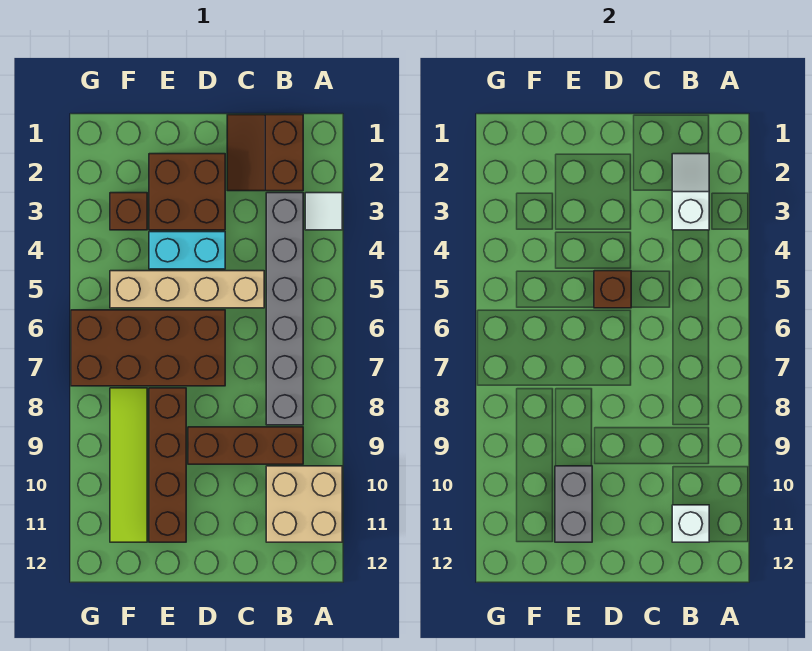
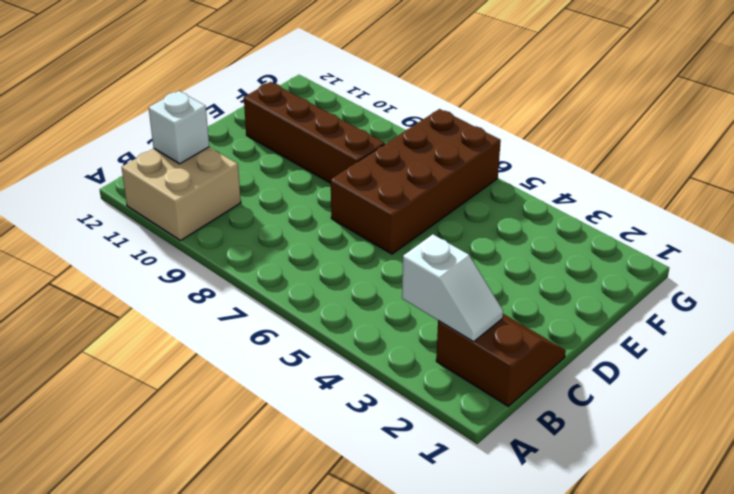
none -> white tile A3 level 1
none -> grey brick B3:B8 level 1
none -> brown brick B9:D9 level 1

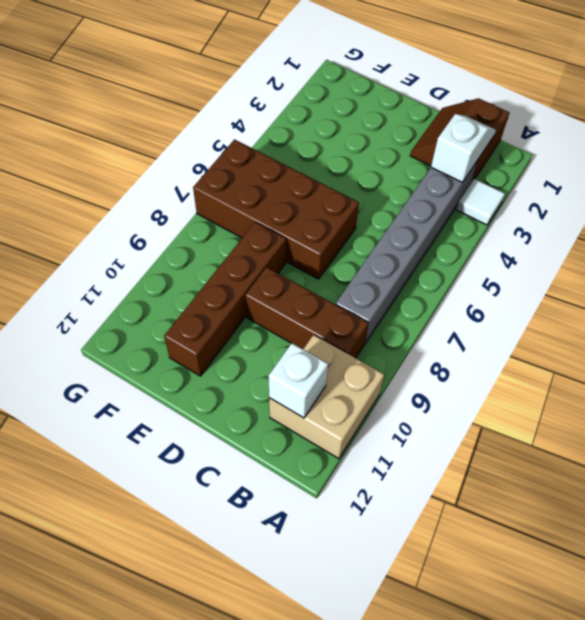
none -> tan brick C5:F5 level 1
none -> brown brick D2:E3 level 1
none -> cyan brick D4:E4 level 1

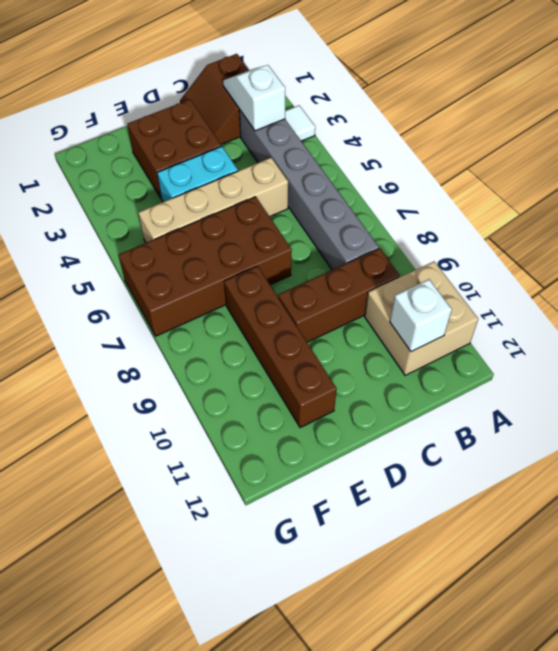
none -> brown brick F3 level 1
none -> lime tile F8:F11 level 1
none -> brown brick D5 level 2

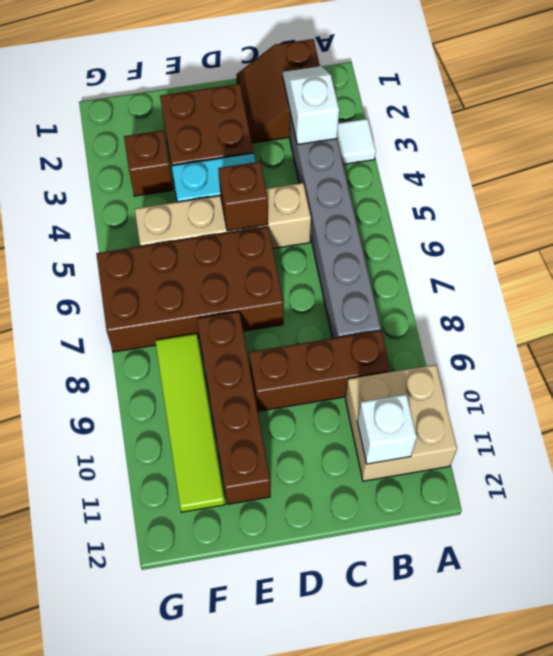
none -> grey brick E10:E11 level 2

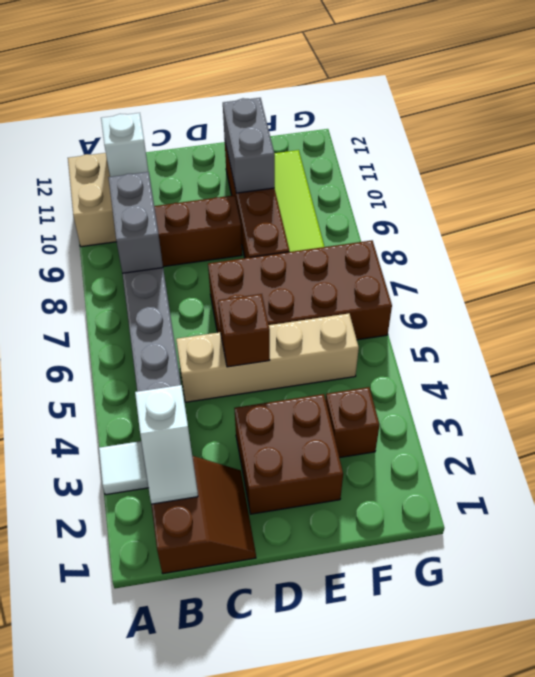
grey brick B8:B9 level 2 -> none
none -> cyan brick D4:E4 level 1

